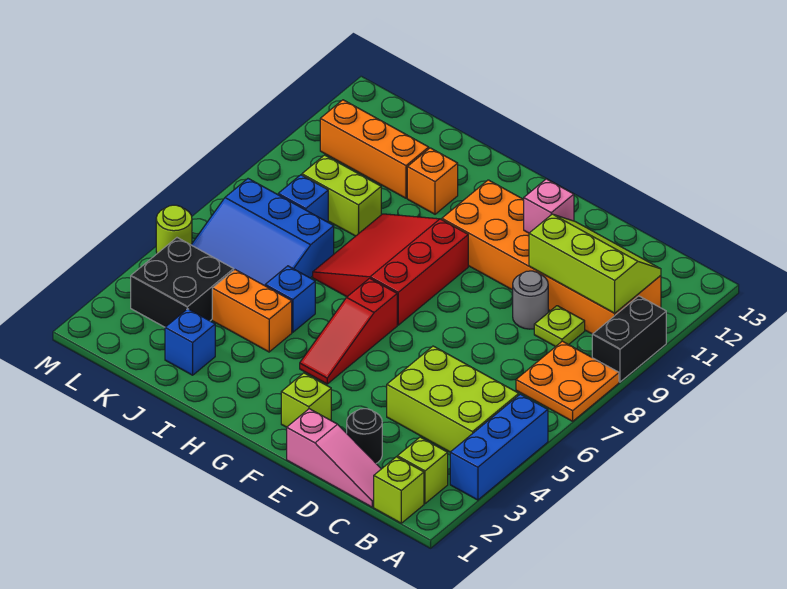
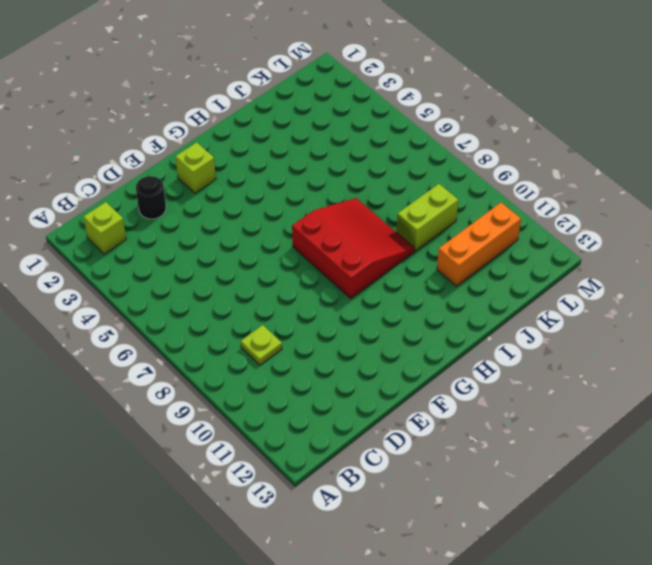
none -> blue brick A3:A5 level 1
none -> orange plate A7:B8 level 1
none -> black brick A9:A10 level 1

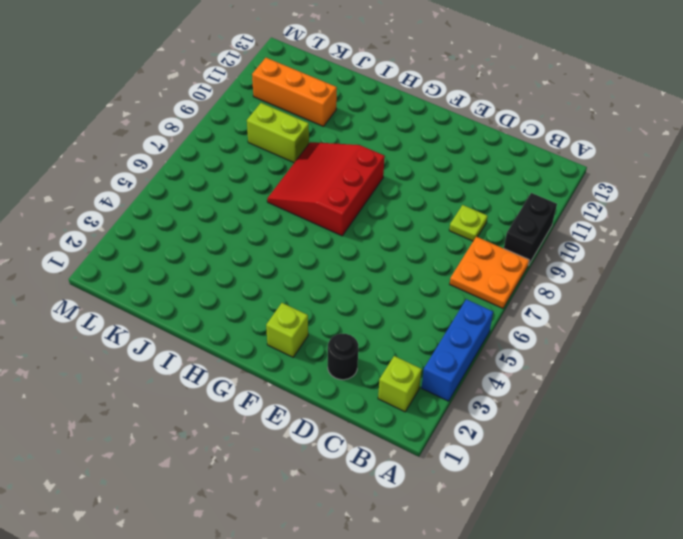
none -> lime brick B1 level 1
none -> lime brick B4:D5 level 1
none -> orange brick B10:G11 level 1

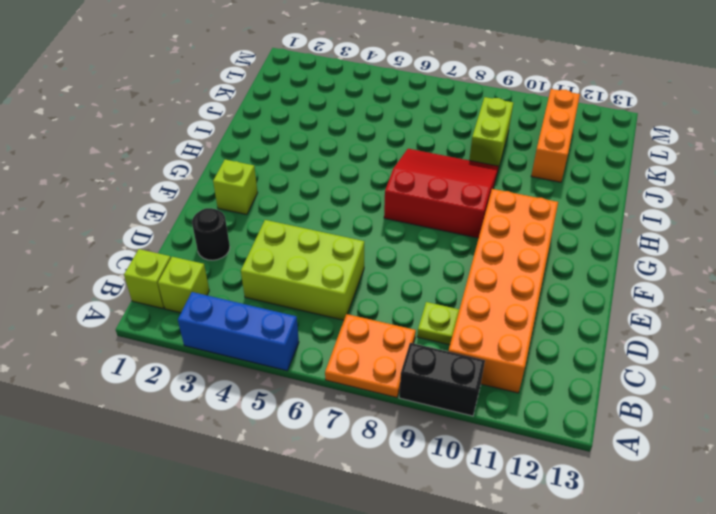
lime brick C4:D6 level 1 -> lime brick B4:D5 level 1
none -> pink slope C1:E1 level 1 top E
none -> grey round brick D9 level 1
none -> red slope G4:G6 level 1 top 6

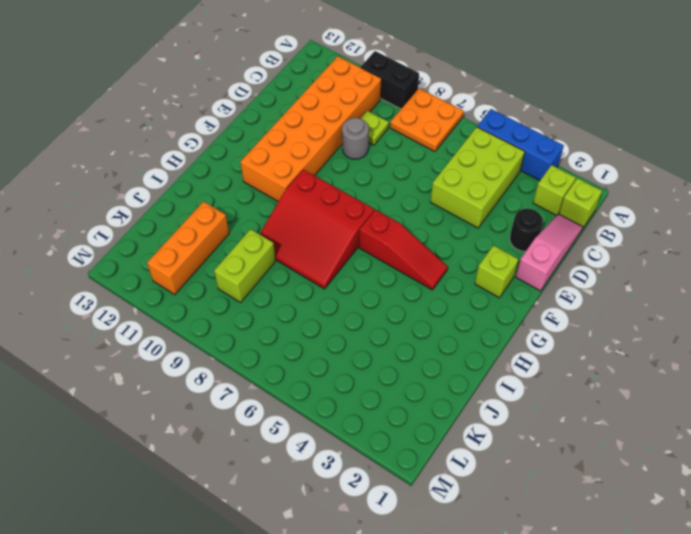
none -> orange brick I4:J4 level 1
none -> blue brick I5 level 1
none -> orange brick I11 level 1

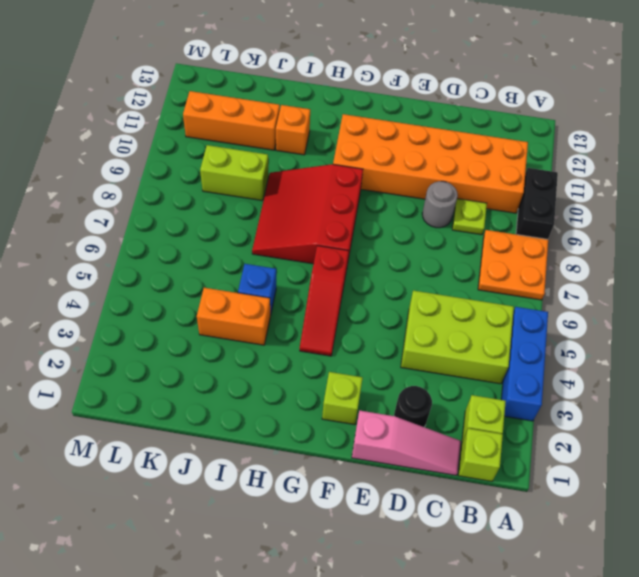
none -> blue brick J2 level 1
none -> blue slope J5:L7 level 1 top 7
none -> black brick K3:L4 level 1

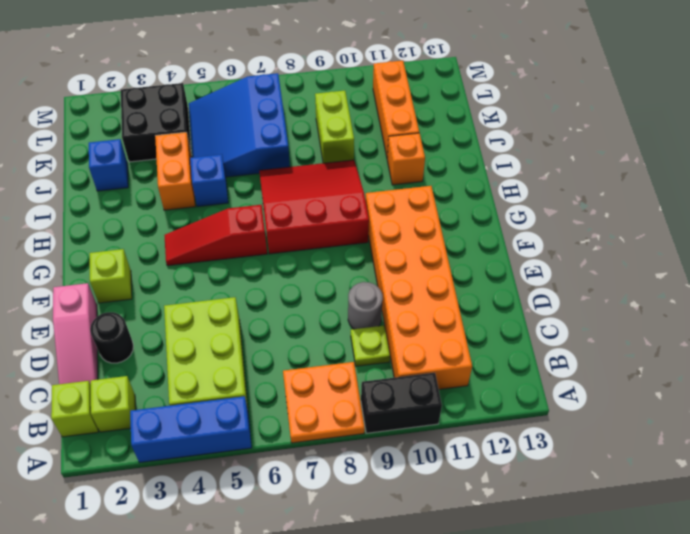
none -> blue brick K8 level 1
none -> lime round brick M5 level 1
none -> lime slope B10:D11 level 2 top 10

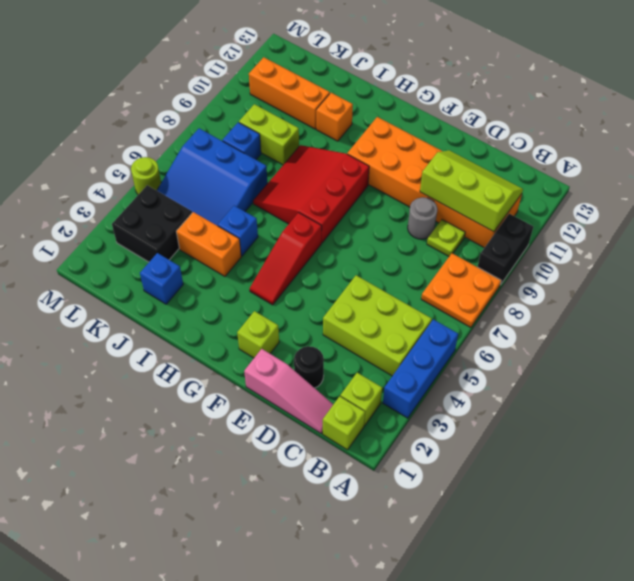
none -> pink brick E11 level 2

